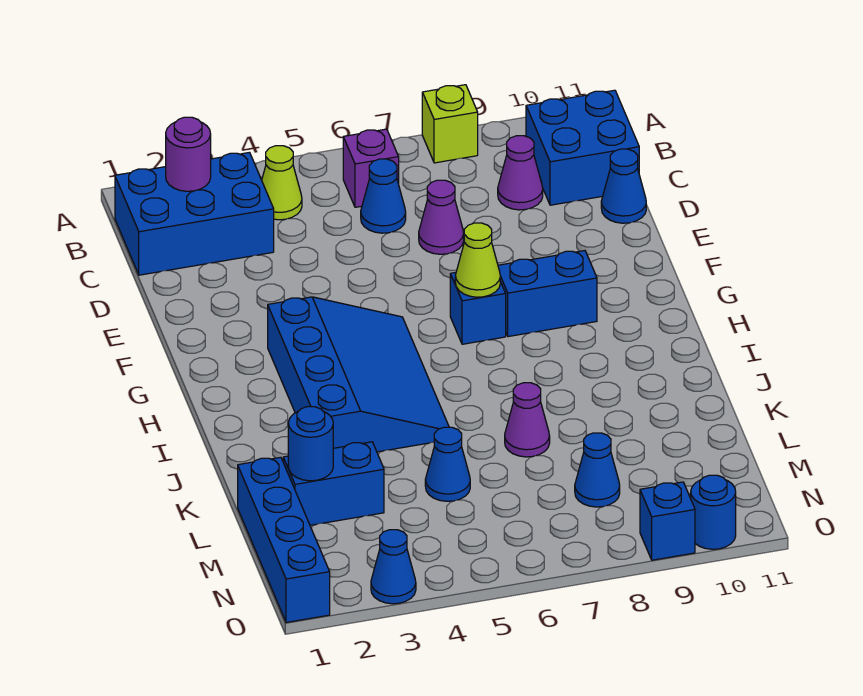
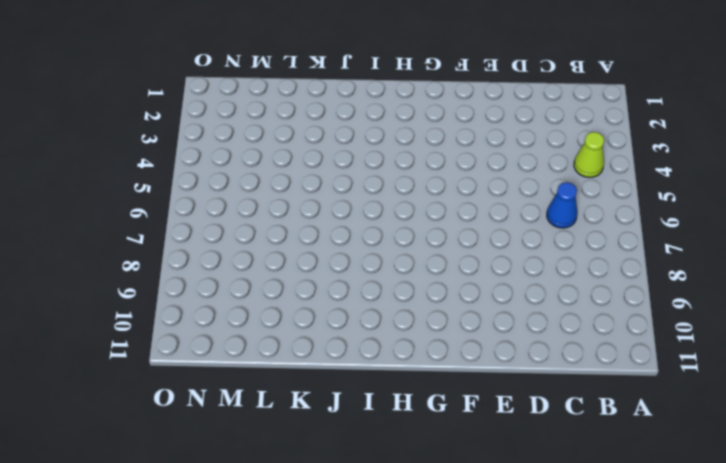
none -> lime brick A8 level 1
none -> blue brick B1:C3 level 1
none -> purple brick B6 level 1

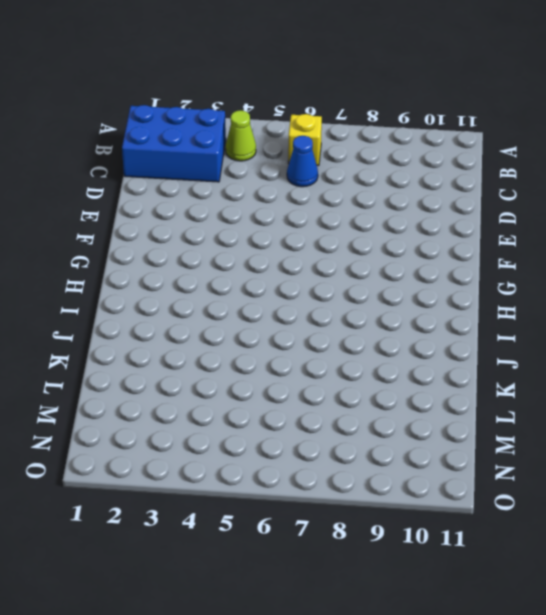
yellow brick B6 level 1 -> purple brick B6 level 1
none -> lime brick A8 level 1
none -> blue brick B10:C11 level 1
none -> purple cone C9 level 1

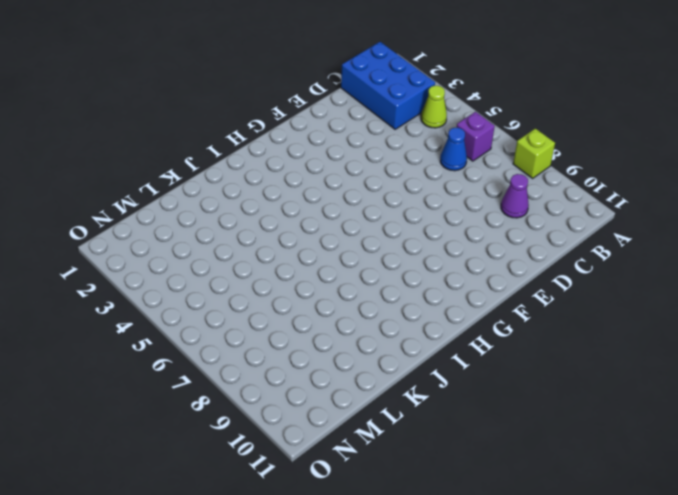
none -> blue brick B10:C11 level 1
none -> purple cone D7 level 1
none -> blue cone D11 level 1

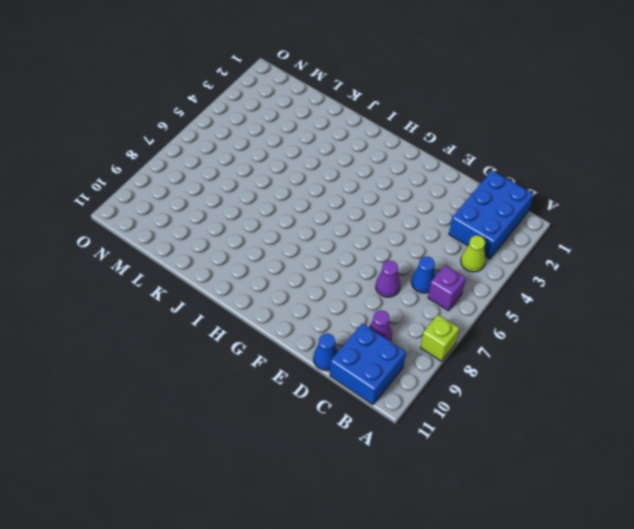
none -> blue slope G3:J5 level 1 top 3
none -> blue brick G7 level 1
none -> blue brick G8:G9 level 1

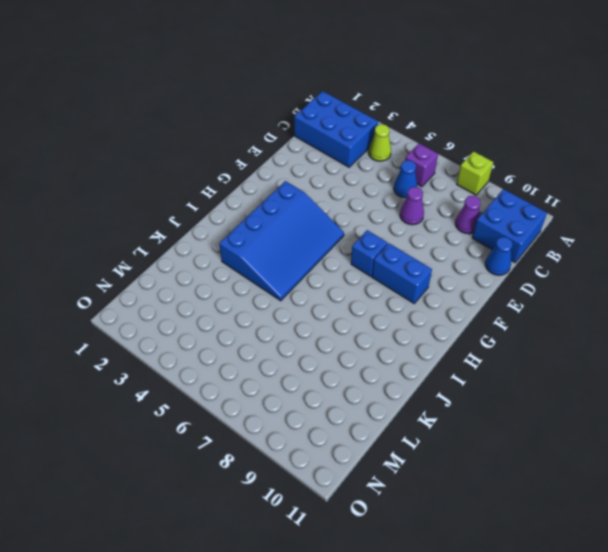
none -> purple cone K7 level 1
none -> blue brick L1:O1 level 1
none -> blue brick L2:L3 level 1

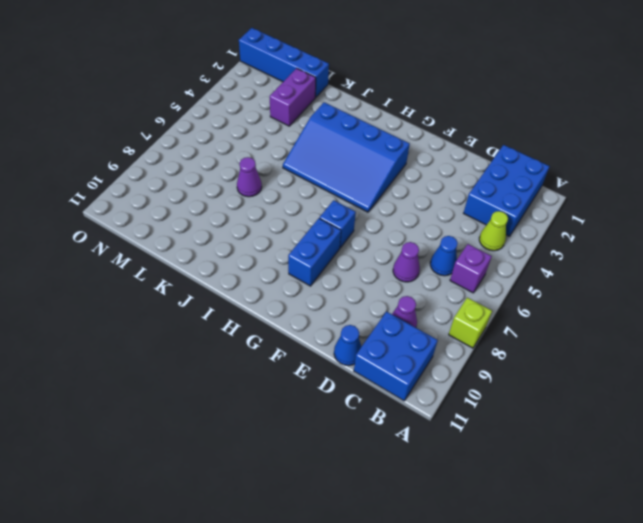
purple brick L2:L3 level 1 -> blue brick L2:L3 level 1
none -> blue cone L5 level 1
none -> blue cone M8 level 1
none -> blue cone O3 level 1

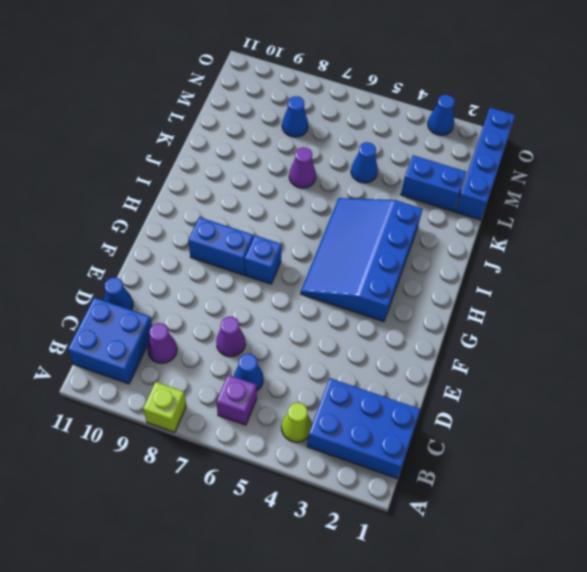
none -> blue brick O9 level 1
none -> blue round brick O10 level 1
none -> purple round brick B2 level 2

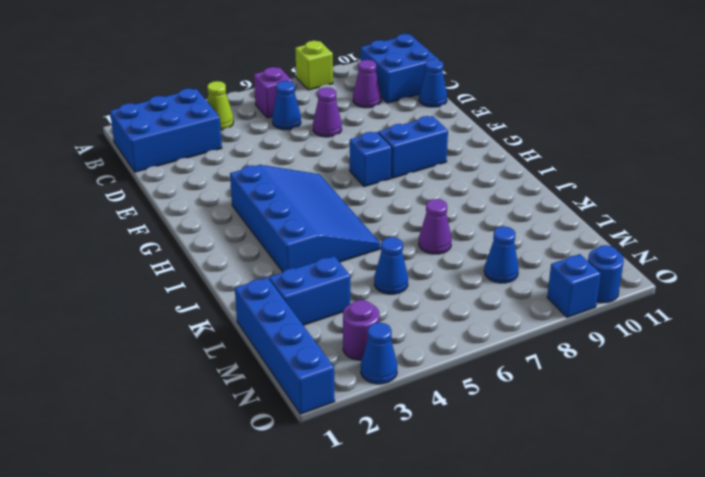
purple round brick N3 level 1 -> purple round brick B2 level 2
none -> lime cone G7 level 2
none -> blue round brick L2 level 2

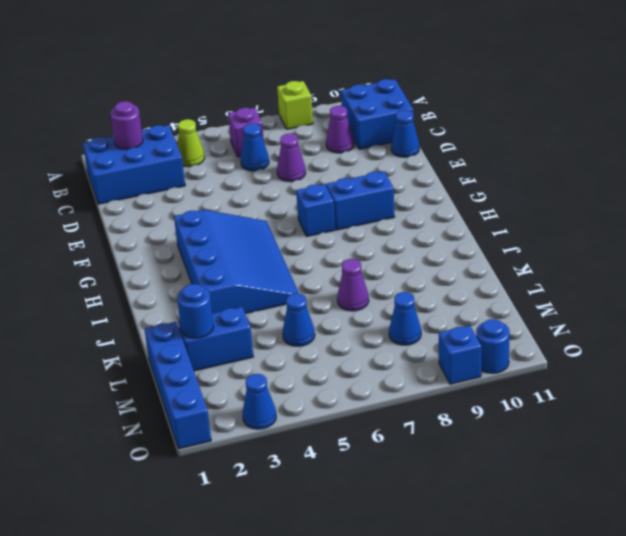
none -> lime cone G7 level 2

